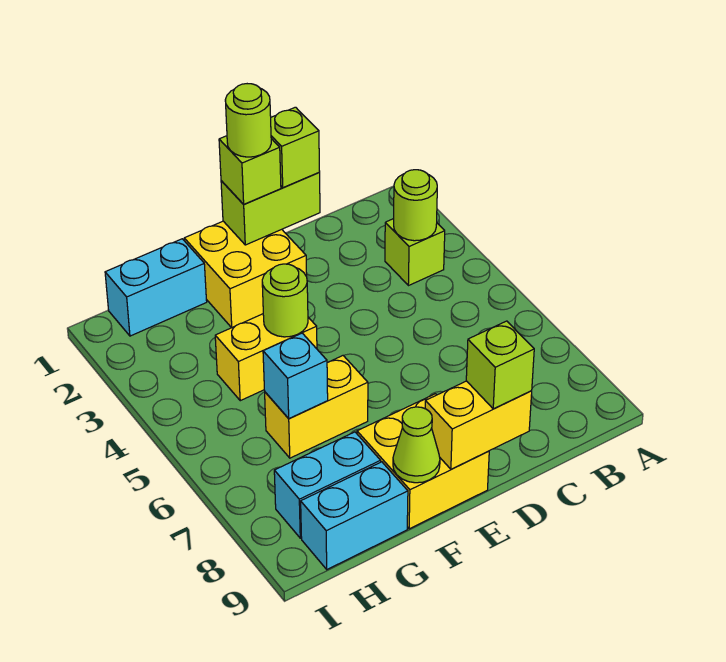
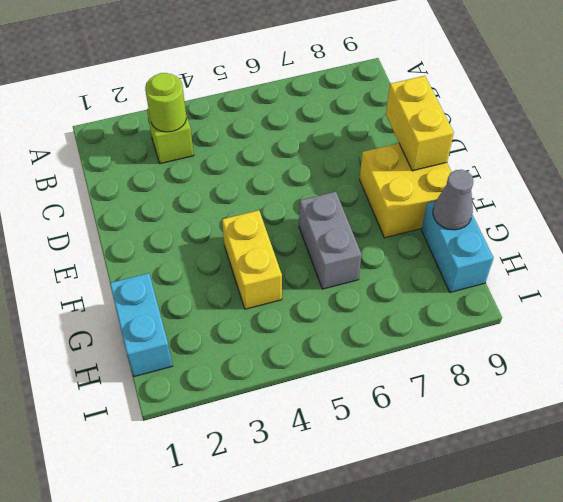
grey brick F6:G6 level 1 -> yellow brick F6:G6 level 1
grey cone G9 level 2 -> none
none -> yellow brick E1:F2 level 1
none -> cyan brick G8:H8 level 1
none -> lime brick D1:E1 level 2

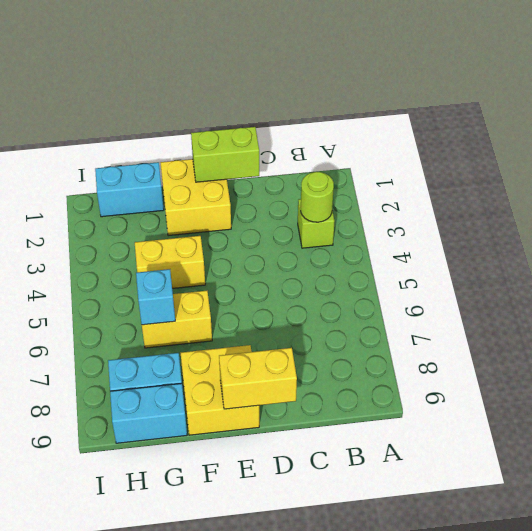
none -> lime round brick F4 level 2
none -> lime cone F9 level 2
none -> lime brick D1 level 3

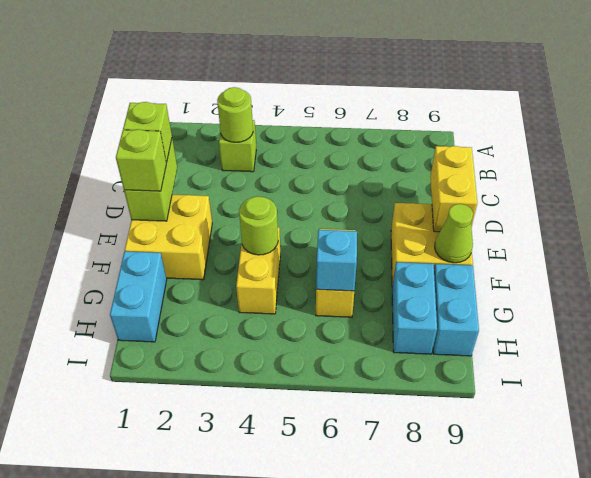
none -> lime brick D9 level 3
none -> lime round brick E1 level 4

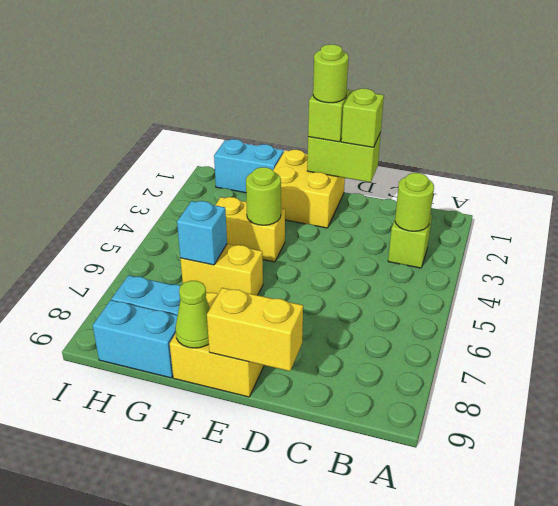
none -> lime brick D9 level 3

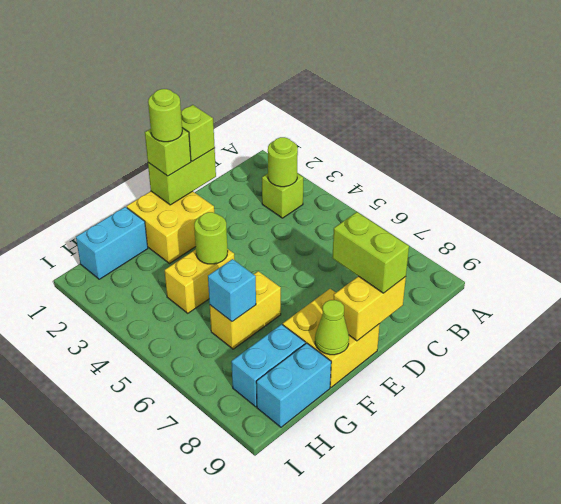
lime brick D8:D9 level 3 -> lime brick D9 level 3

